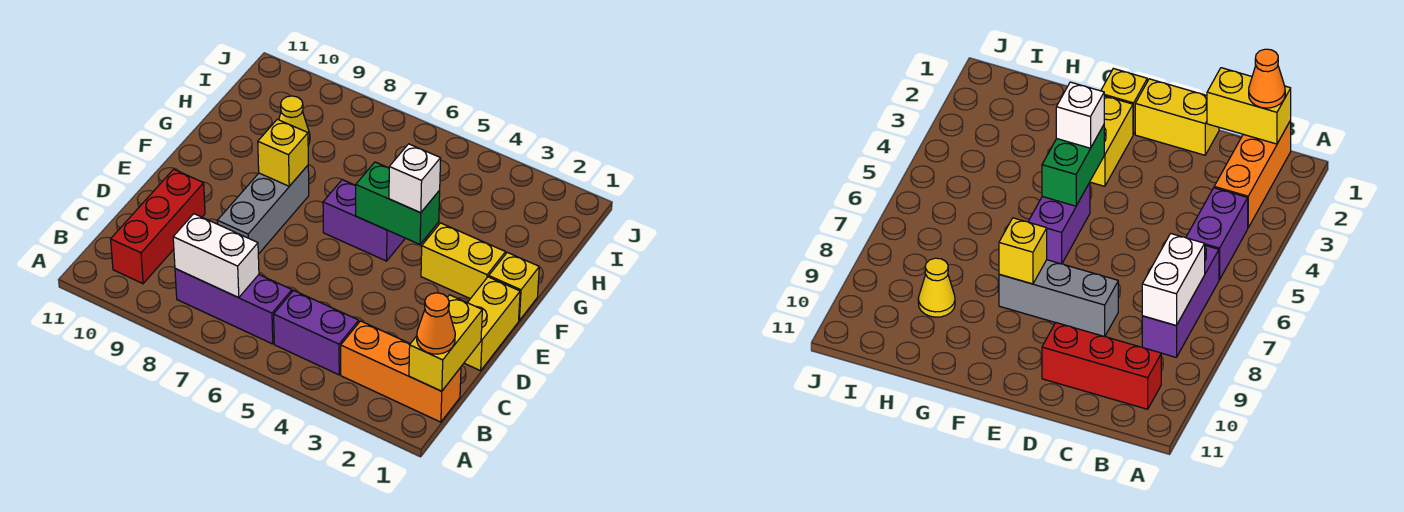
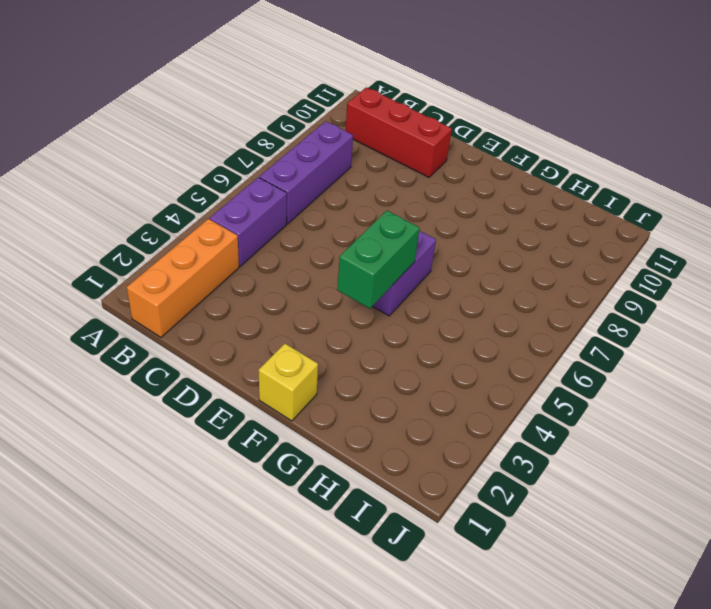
none -> yellow brick D1:E1 level 1
none -> grey brick D8:F8 level 1
none -> yellow brick F2:F3 level 1

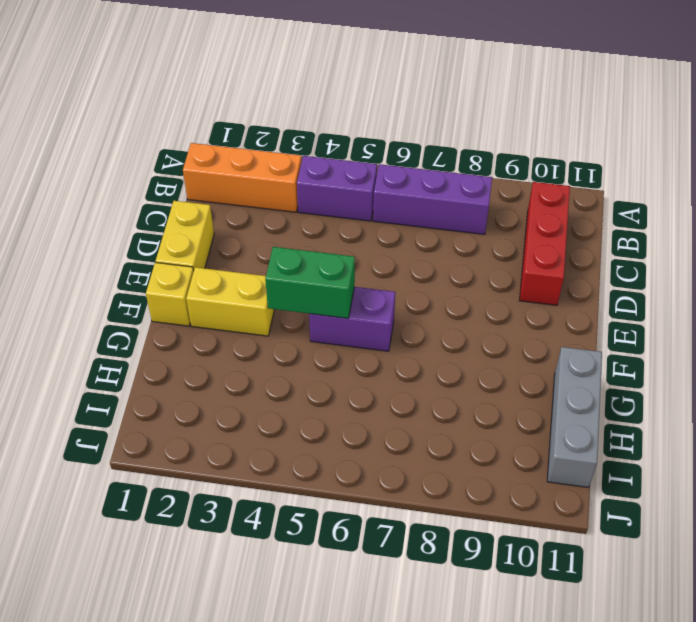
grey brick G11:I11 level 1 -> grey brick D8:F8 level 1
none -> yellow cone H9 level 1
none -> yellow brick B1:C1 level 2
none -> white brick B7:B8 level 2

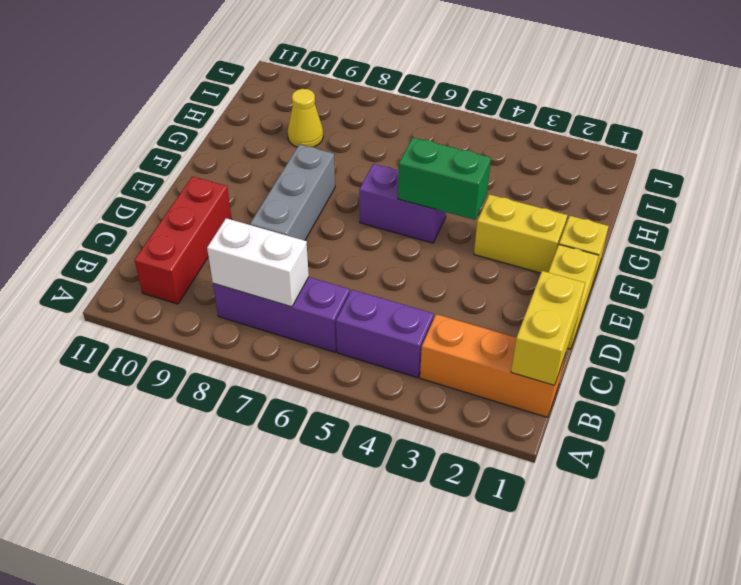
none -> yellow brick F8 level 2
none -> orange cone B1 level 3
none -> white brick F4 level 3

